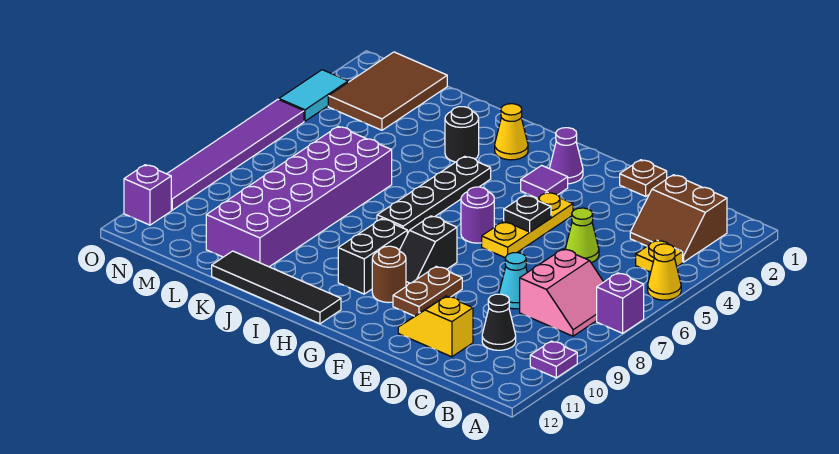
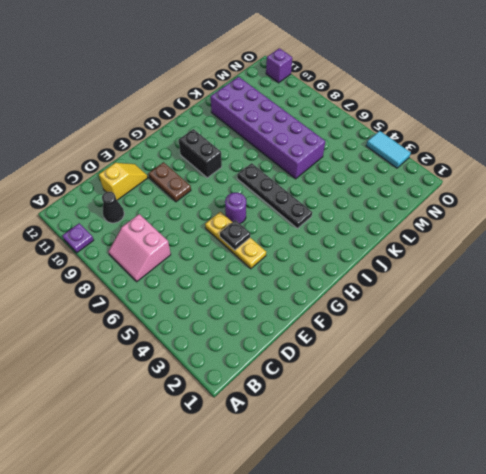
none -> yellow cone A5 level 1
none -> purple brick A7 level 1
none -> brown slope B2:C3 level 1 top 2

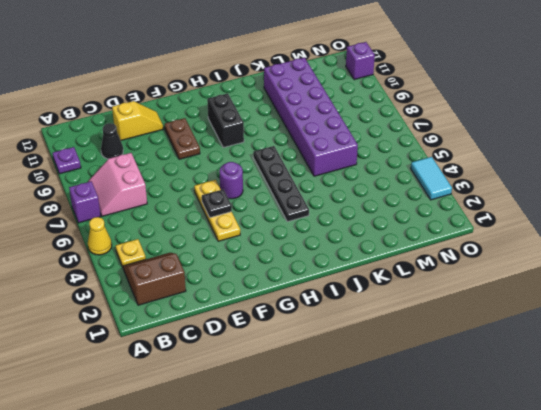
none -> lime cone D5 level 1
none -> cyan cone D8 level 1
none -> brown plate E1 level 1

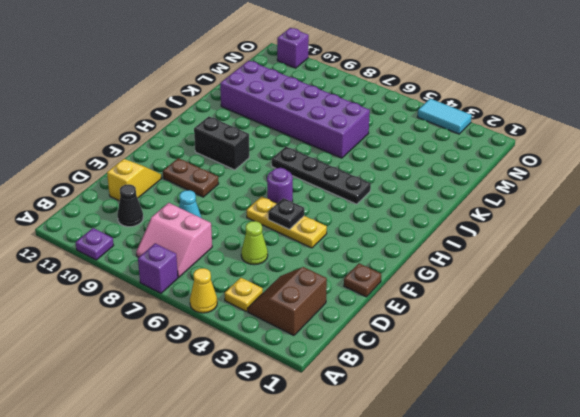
none -> purple cone G2 level 1
none -> purple tile G3 level 1
none -> black slope G8:G9 level 1 top 8

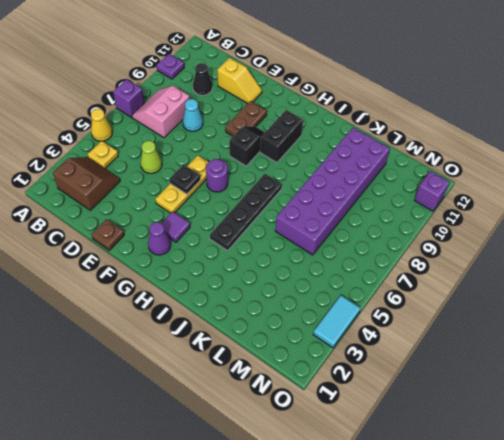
none -> brown round brick G10 level 1
none -> black tile H12:K12 level 1
none -> yellow cone I2 level 1

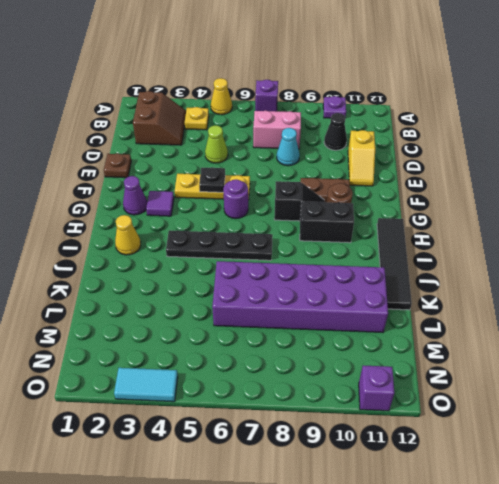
none -> black round brick J3 level 1
none -> brown tile M1:N3 level 1
none -> purple tile O5:O10 level 1

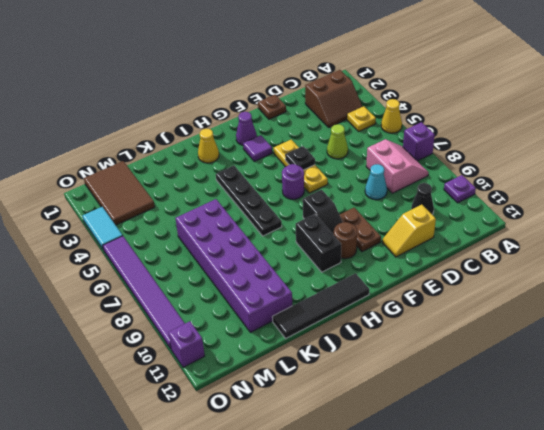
none -> black round brick J3 level 1

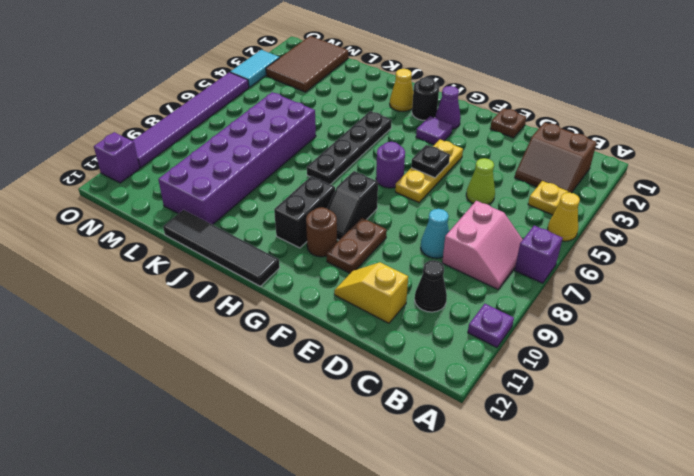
black round brick H2 level 1 -> black round brick J3 level 1

